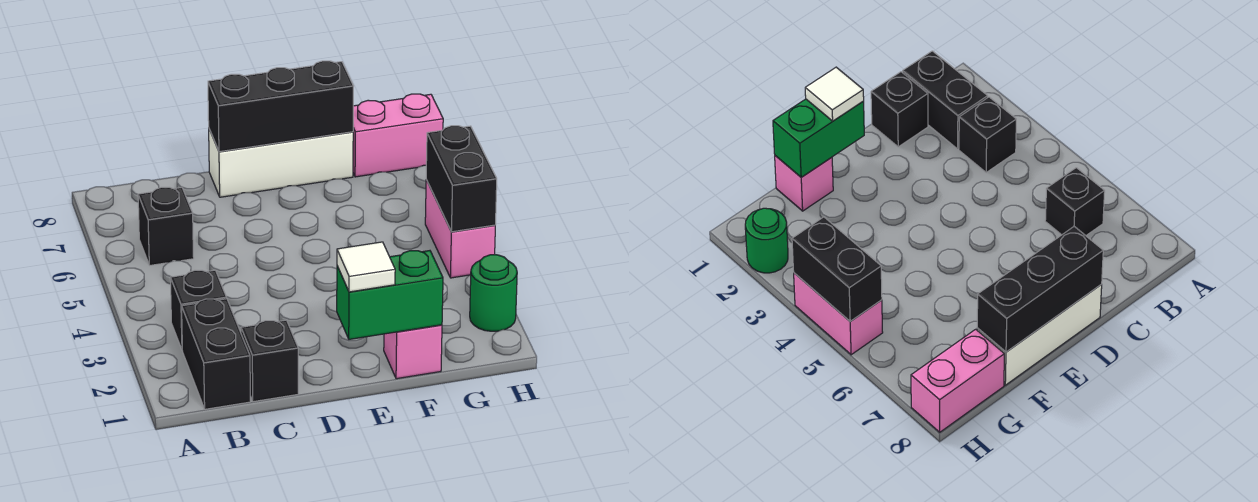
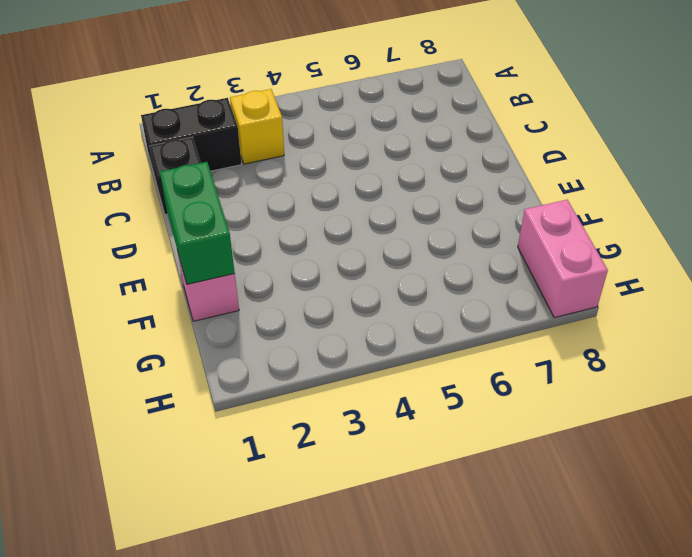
yellow brick B3 level 1 -> black brick B3 level 1
none -> black brick B6 level 1
none -> white brick D8:F8 level 1
none -> green round brick H2 level 1

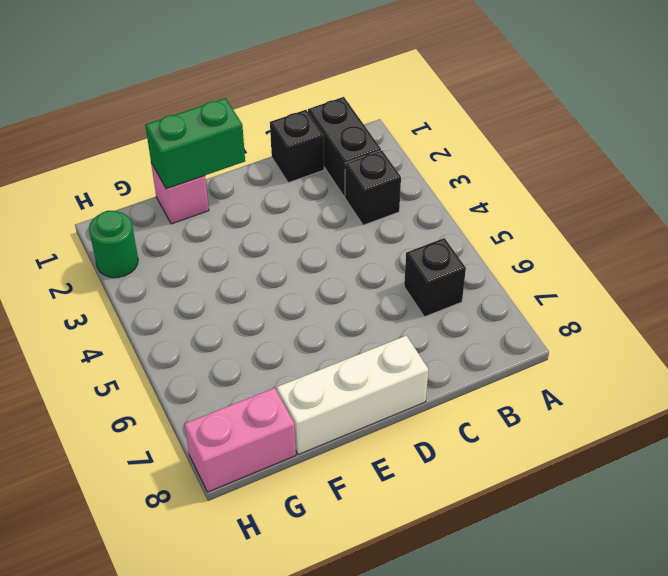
none -> pink brick H4:H5 level 1
none -> black brick D8:F8 level 2
none -> black brick H4:H5 level 2

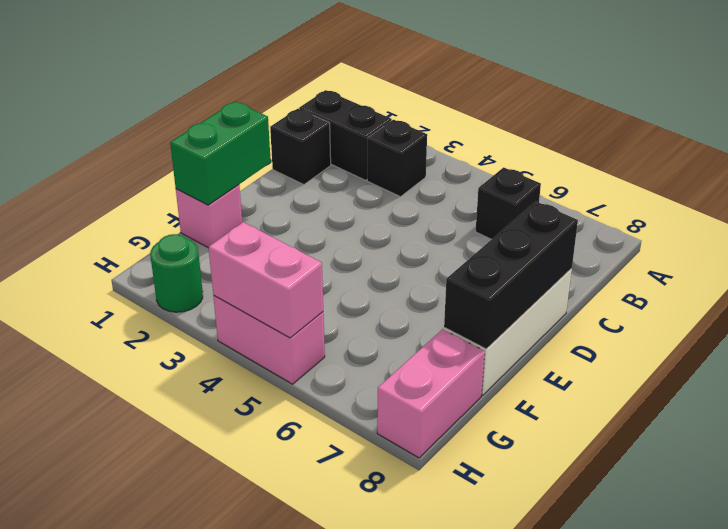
pink brick H4:H5 level 2 -> black brick H4:H5 level 2
none -> white tile E1 level 3

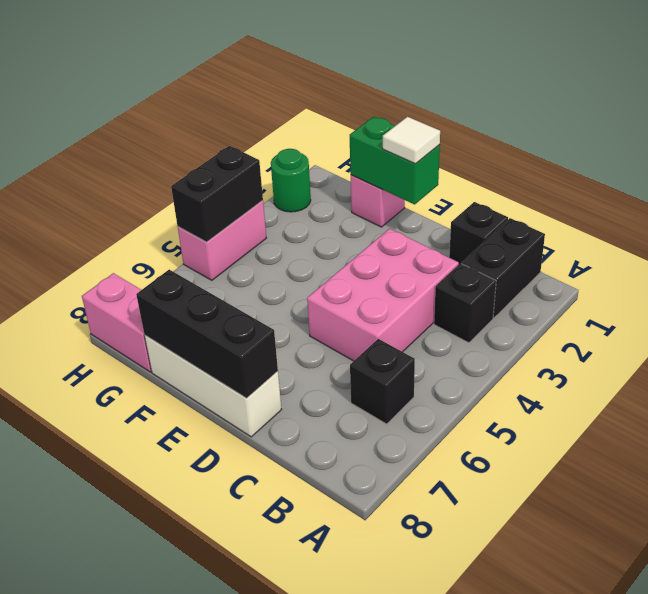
pink brick C3:D5 level 1 -> none

